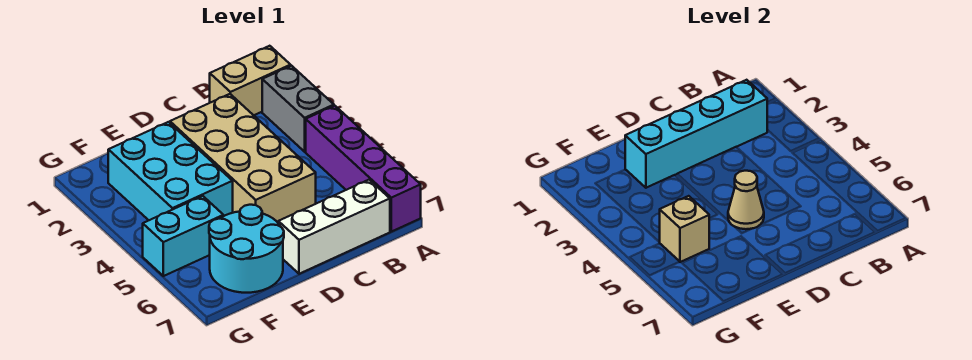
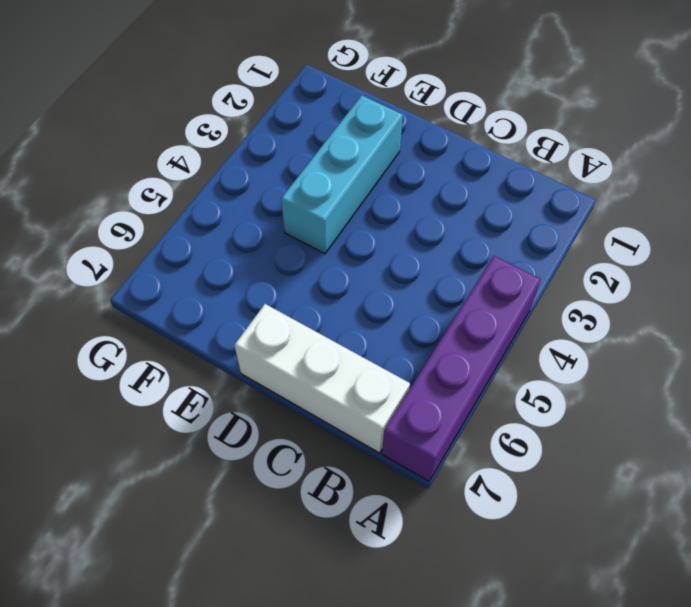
cyan brick E2:E4 level 1 -> cyan brick E2:F4 level 1
none -> tan brick A1:B1 level 1
none -> grey brick A2:A3 level 1

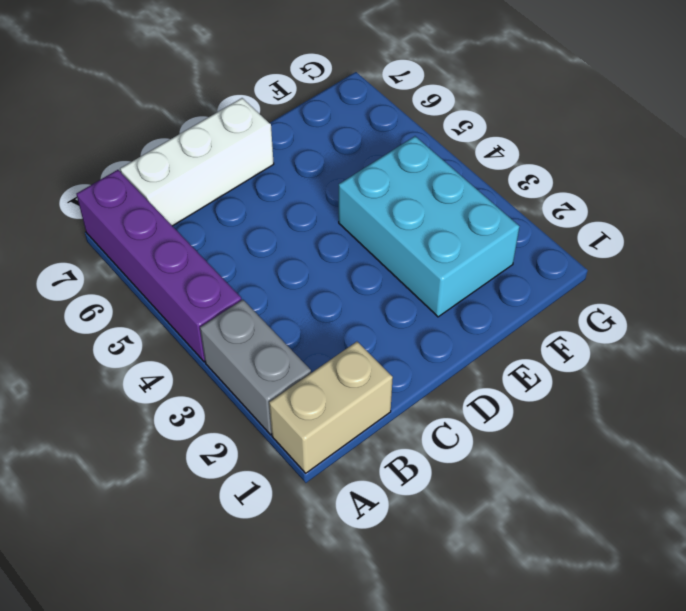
none -> tan brick C2:D5 level 1
none -> cyan round brick E6:F7 level 1

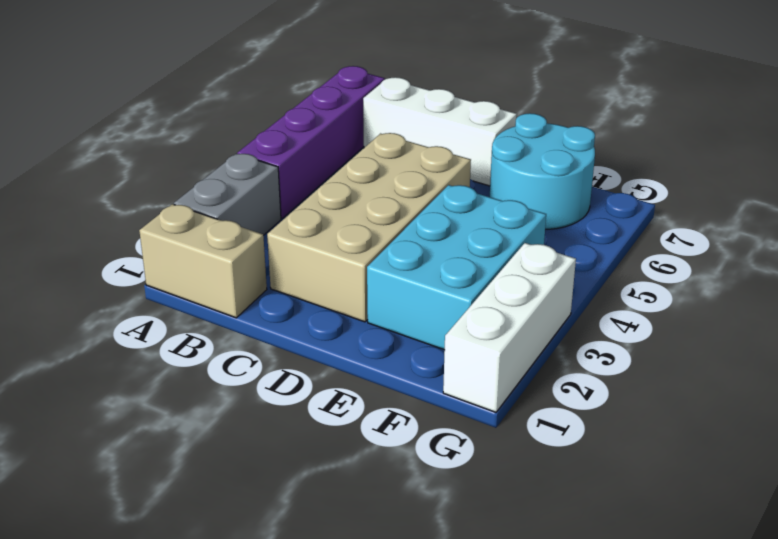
white brick G1:G3 level 1 -> none
none -> cyan brick F5:G5 level 1
none -> cyan brick B2:E2 level 2

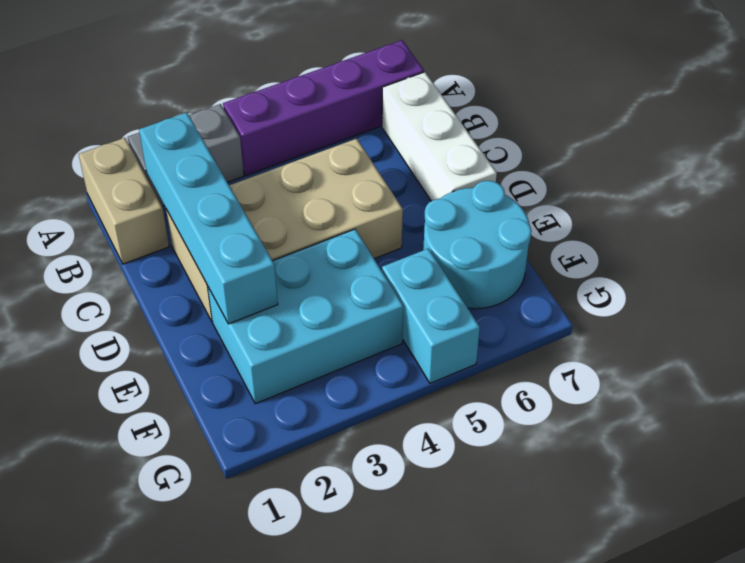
none -> tan cone D5 level 2
none -> tan brick F5 level 2

